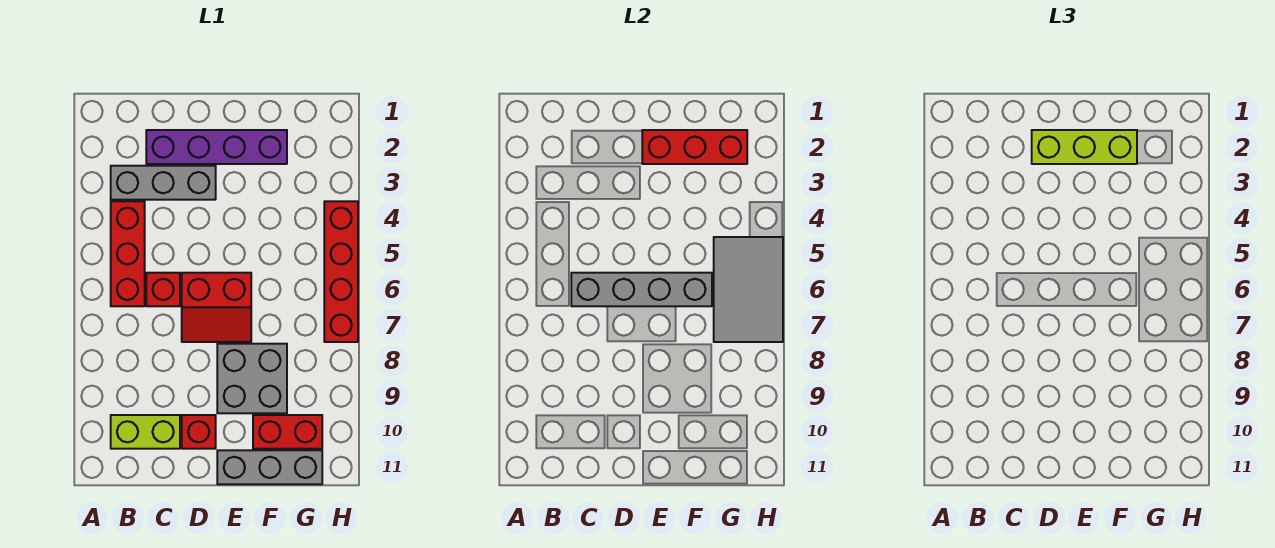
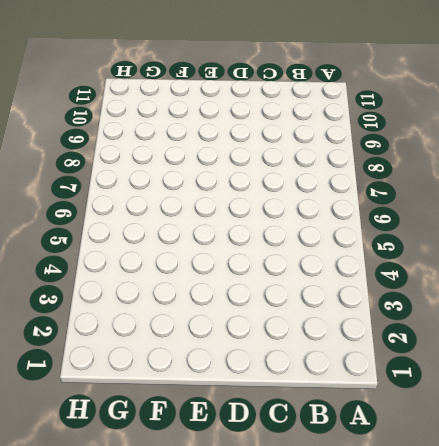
none -> grey brick B3:D3 level 1
none -> red brick B4:B6 level 1
none -> lime brick B10:C10 level 1

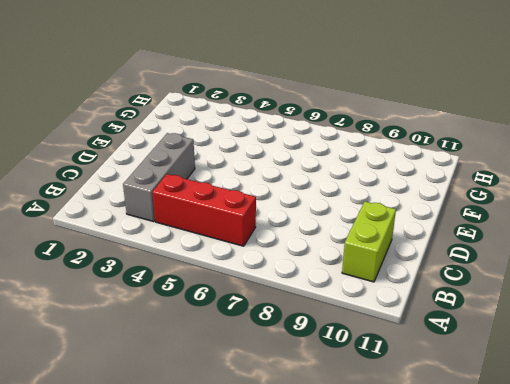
none -> purple brick C2:F2 level 1
none -> red brick C6 level 1
none -> red slope D6:E7 level 1 top 6

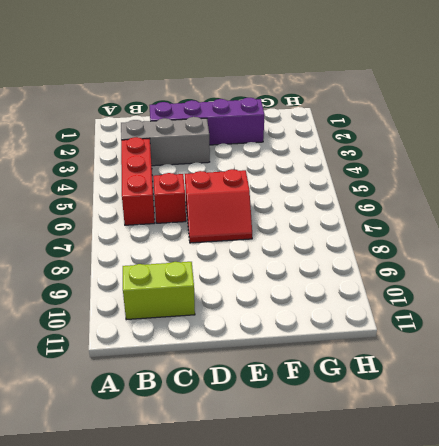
none -> red brick D10 level 1
none -> grey brick E8:F9 level 1
none -> grey brick E11:G11 level 1

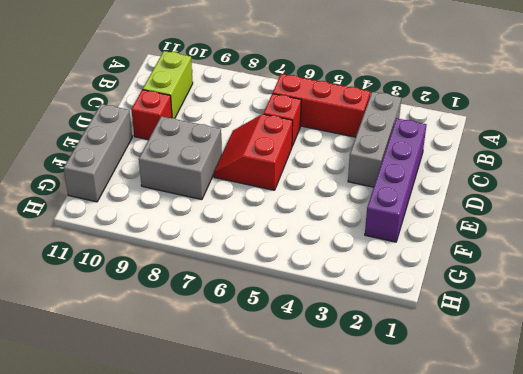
none -> red brick F10:G10 level 1
none -> red brick H4:H7 level 1
none -> grey brick C6:F6 level 2

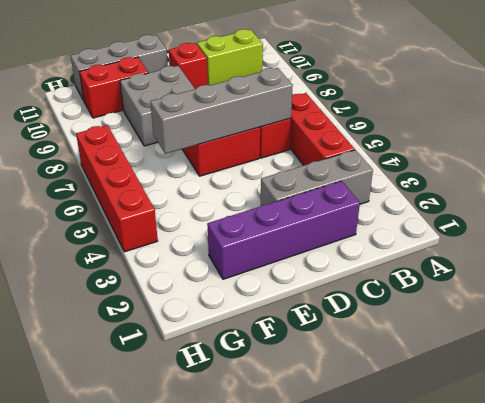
none -> red brick E2:G2 level 2
none -> grey tile G5:H7 level 2
none -> lime brick D2:F2 level 3

